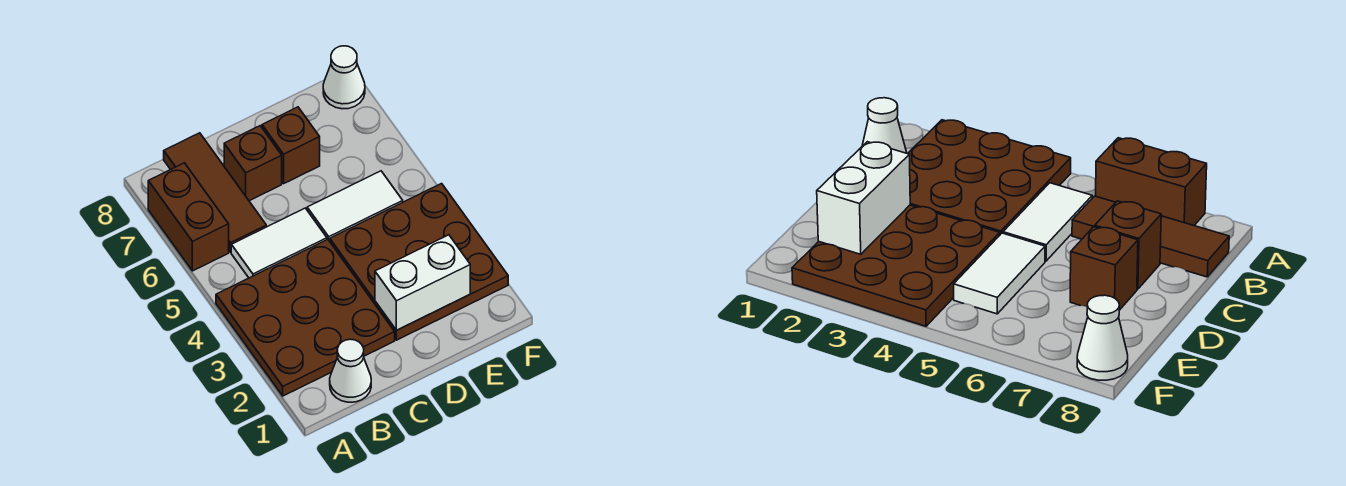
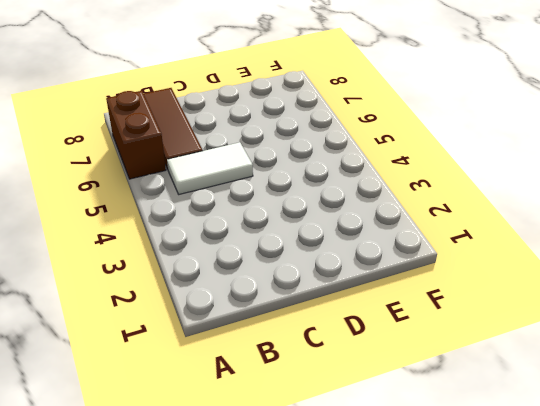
none -> brown plate A2:C4 level 1
none -> white cone B1 level 1

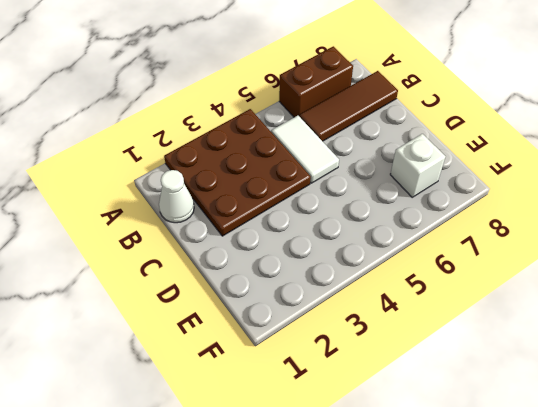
white brick E7 level 1 -> none
none -> brown brick C7 level 1
none -> brown plate D2:F4 level 1

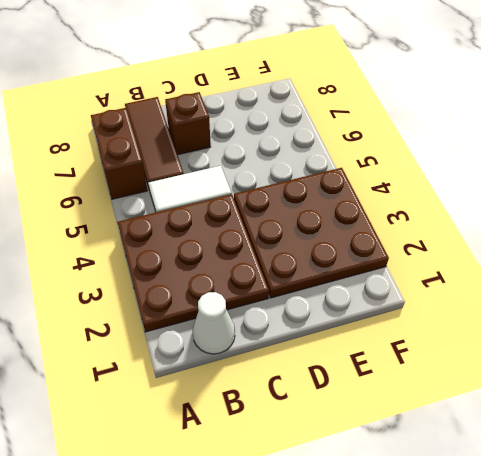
none -> white tile D5:E5 level 1
none -> brown brick D7 level 1

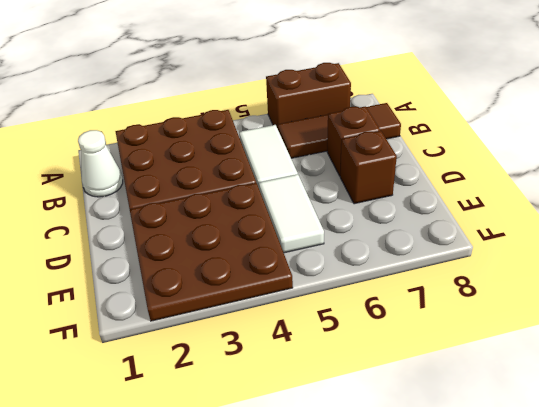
none -> white cone F8 level 1
none -> white brick D2:E2 level 2

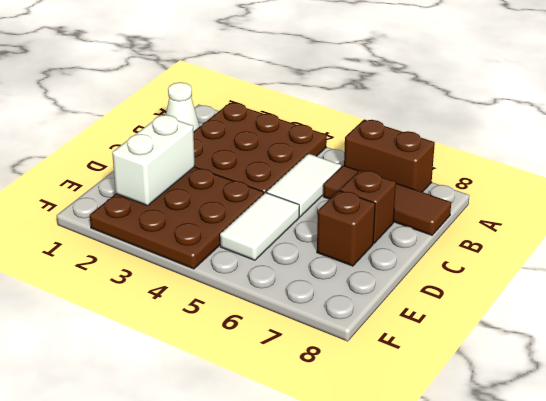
none -> white cone F8 level 1

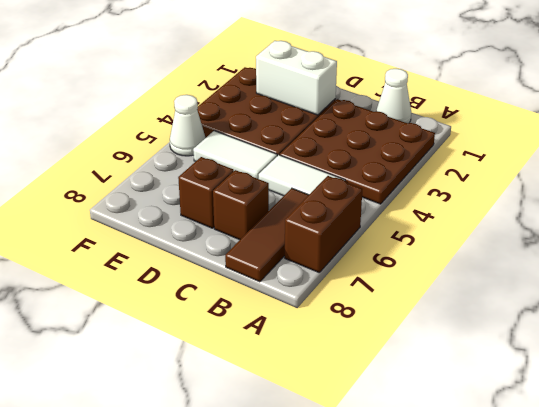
white cone F5 level 1 -> white cone F8 level 1

